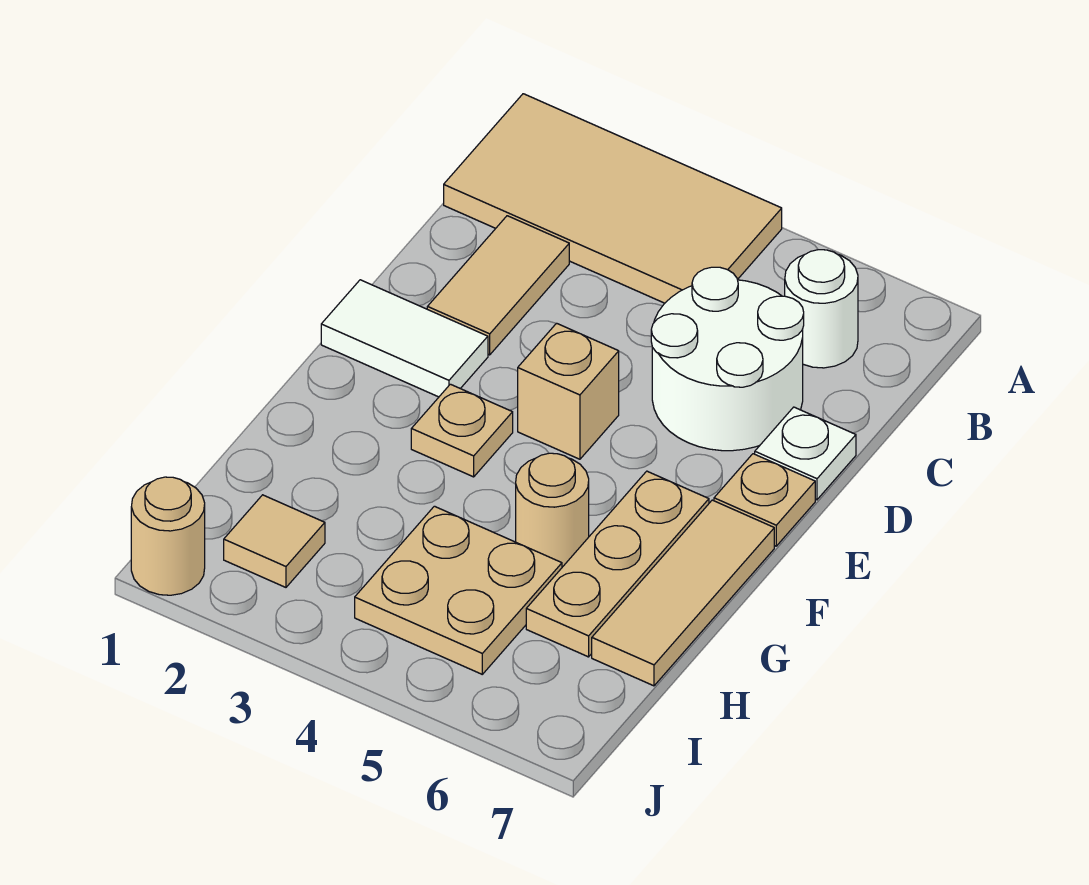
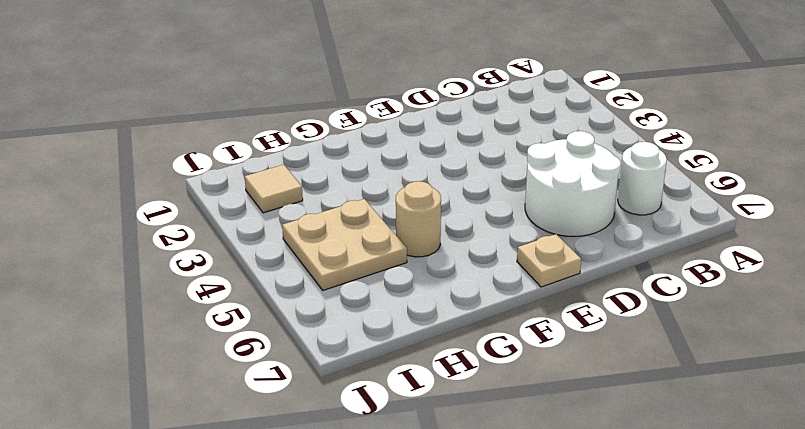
none -> tan tile A1:B4 level 1
none -> tan tile C2:D2 level 1
none -> white plate D7 level 1

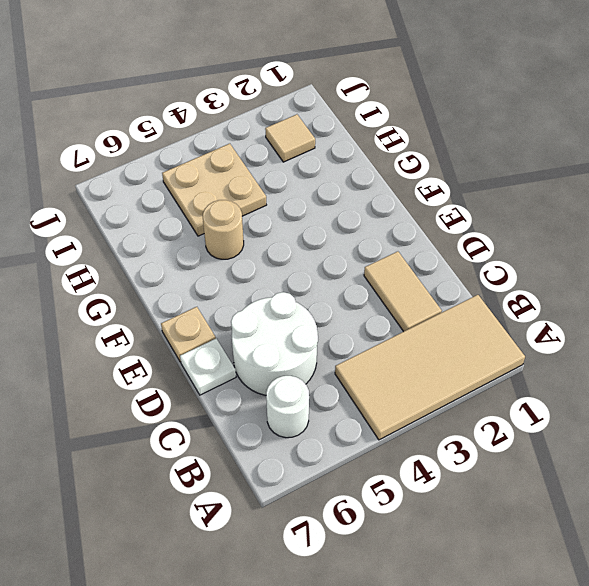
none -> white tile E1:E2 level 1
none -> tan brick E4 level 1
none -> tan plate F3 level 1

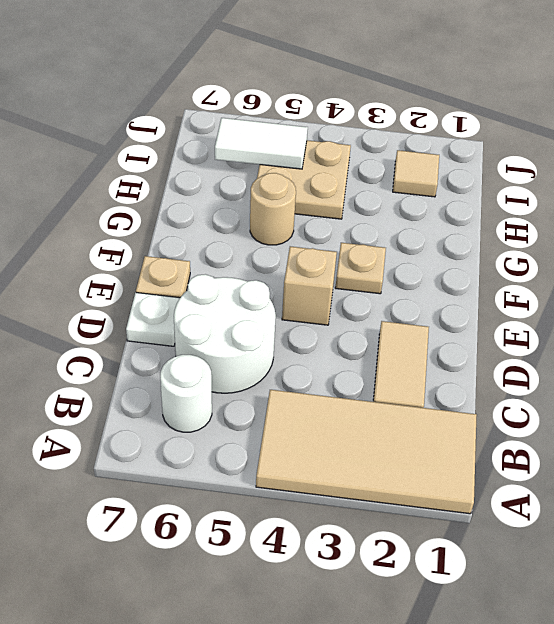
white tile I5:I6 level 2 -> white tile E1:E2 level 1
none -> tan plate F6:H6 level 1
none -> tan tile F7:H7 level 1
none -> tan round brick J1 level 1

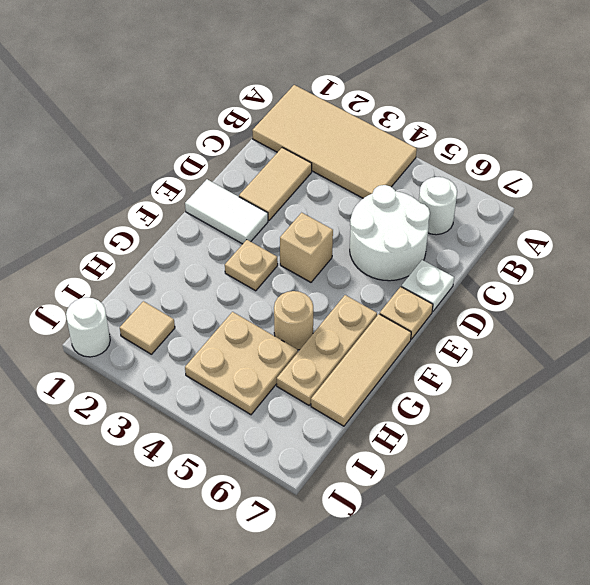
white round brick J1 level 1 -> tan round brick J1 level 1

